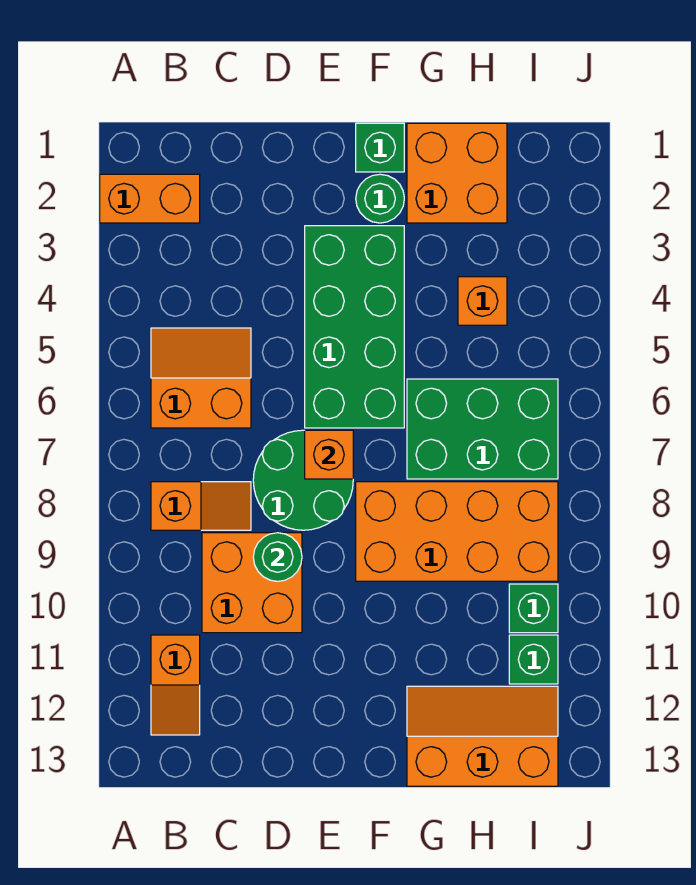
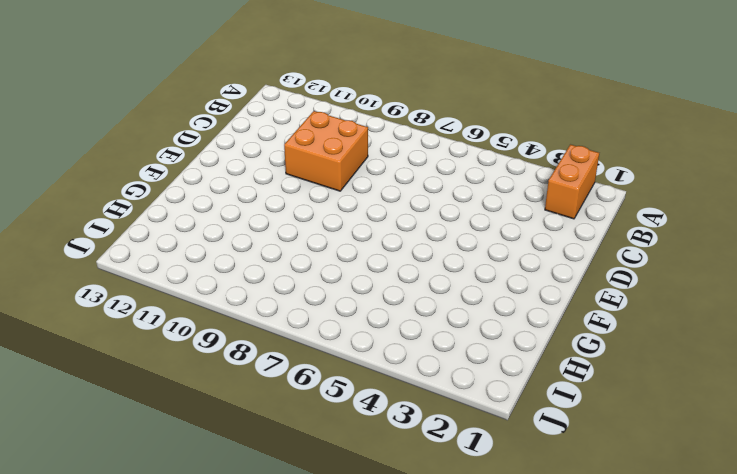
none -> orange slope B5:C6 level 1 top 6
none -> orange slope B8:C8 level 1 top B
none -> orange slope B11:B12 level 1 top 11

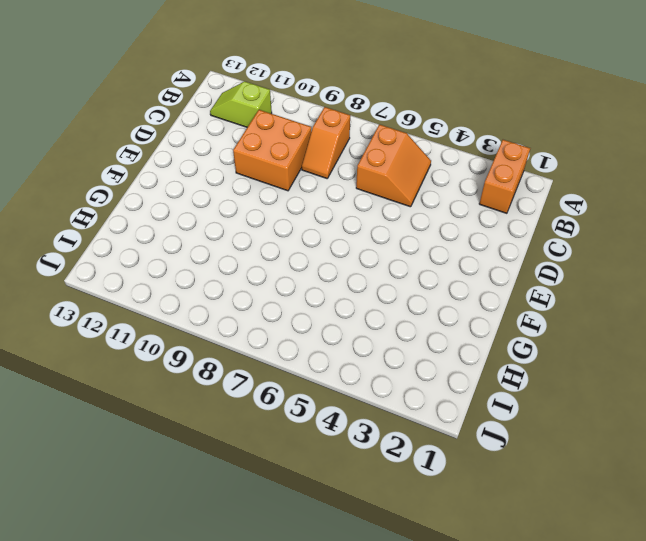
lime slope B11:B12 level 1 top 11 -> orange slope B11:B12 level 1 top 11
none -> green round brick D7:E8 level 1
none -> green brick E3:F6 level 1
none -> green brick F1 level 1

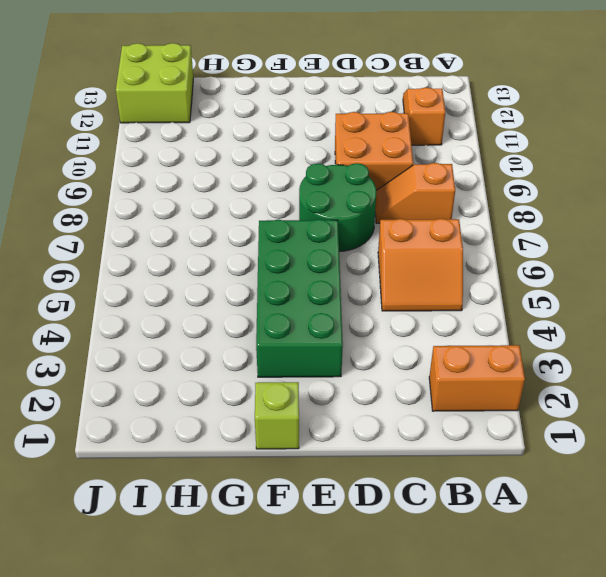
lime brick F1 level 1 -> green brick F1 level 1
lime brick I12:J13 level 1 -> orange slope G12:I13 level 1 top 13
none -> green round brick F2 level 1
none -> orange brick F8:I9 level 1
none -> orange brick G1:H2 level 1

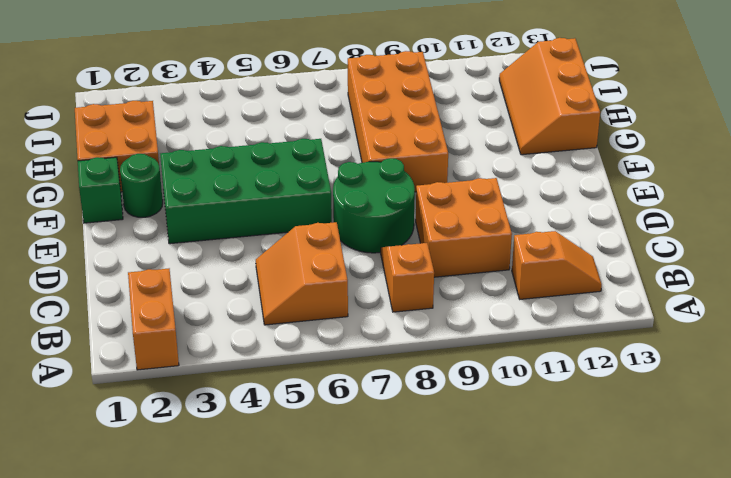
none -> green brick G6:I7 level 1
none -> orange brick H4 level 1
none -> green brick I10 level 1

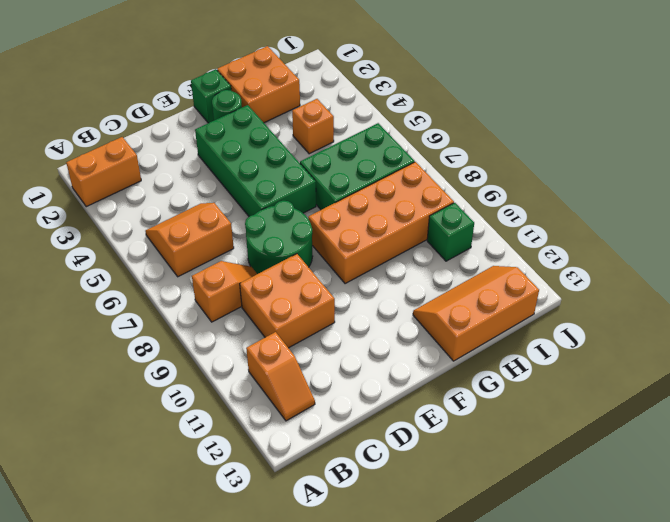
none -> green brick I11 level 1
none -> green round brick D9 level 2
none -> orange brick E7 level 2

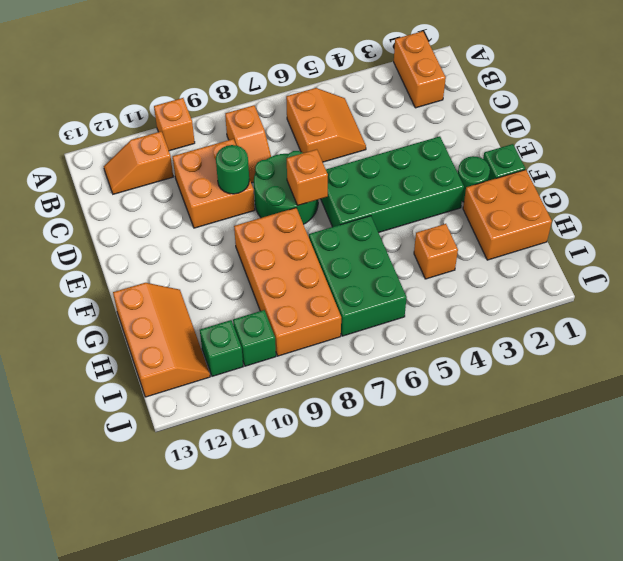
orange brick A10 level 1 -> none

